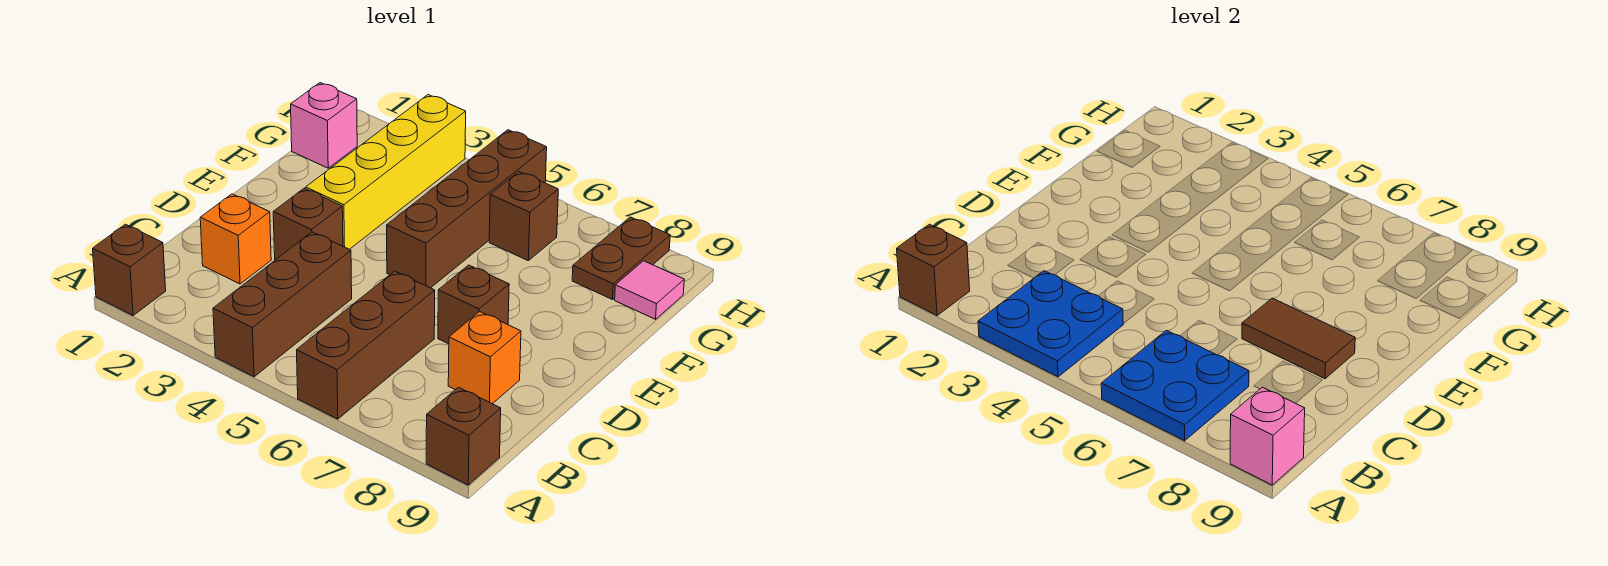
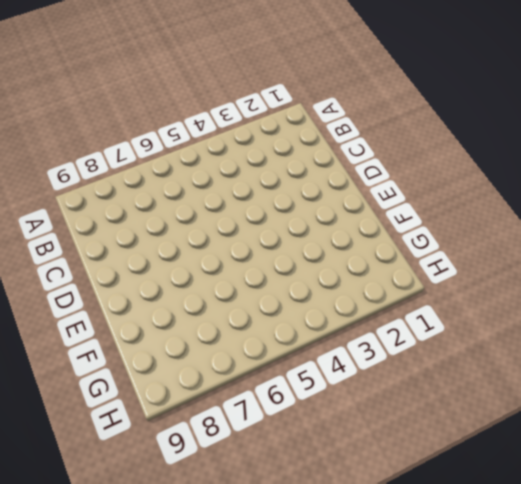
none -> brown brick A1 level 1
none -> brown brick A4:C4 level 1
none -> brown brick A6:C6 level 1

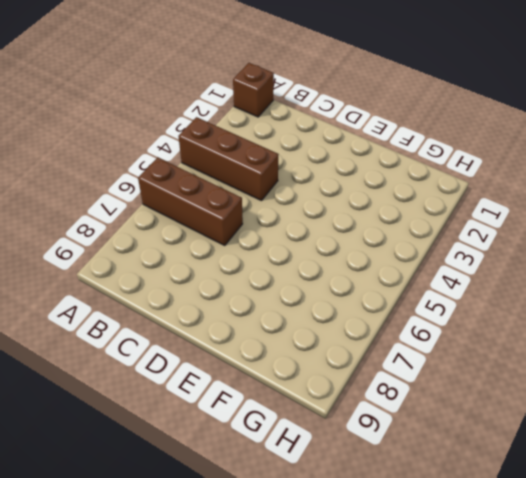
none -> brown brick A9 level 1
none -> orange brick C2 level 1
none -> orange brick C8 level 1

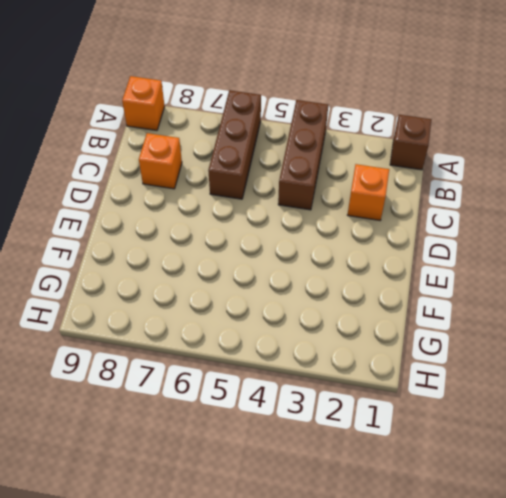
orange brick A9 level 1 -> brown brick A9 level 1
none -> brown brick D3 level 1
none -> brown brick D7 level 1
none -> yellow brick E3:H3 level 1

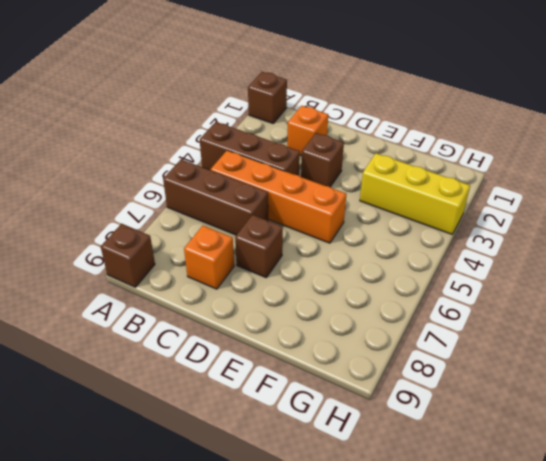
orange brick B5:E5 level 1 -> brown brick E5:H5 level 1
yellow brick F3:H3 level 1 -> yellow brick E3:H3 level 1
none -> pink brick G1 level 1
none -> brown brick G6 level 1
none -> brown plate G8:H8 level 1

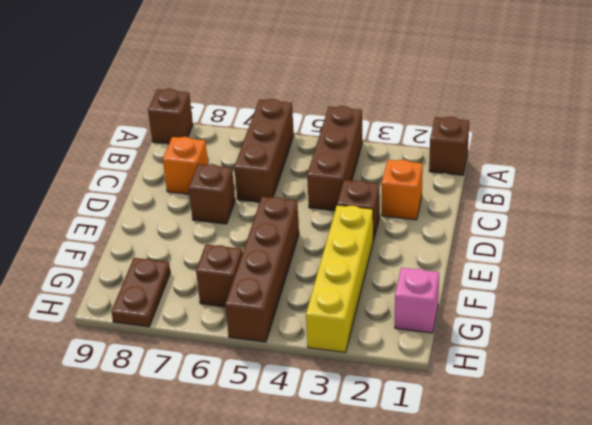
none -> pink tile G9 level 1
none -> brown brick A1 level 2
none -> blue plate A3:B4 level 2

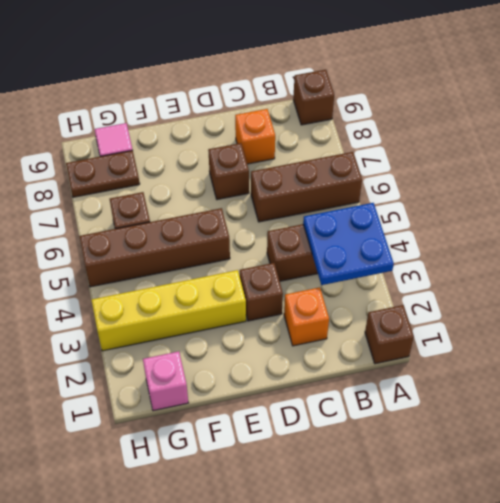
none -> brown brick A1 level 2
none -> blue plate A6:B7 level 2
none -> pink brick A9 level 2

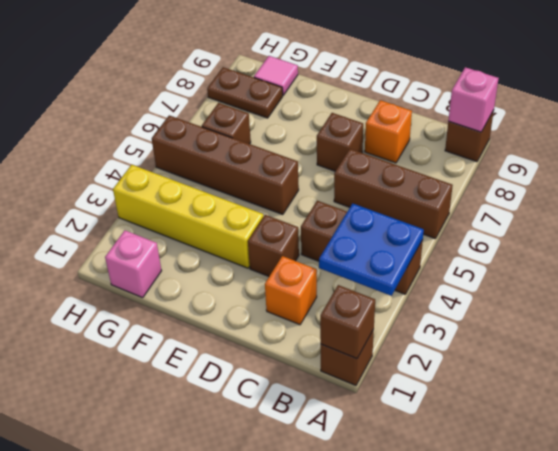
none -> blue plate A6:B7 level 2
none -> brown tile D7:D8 level 2

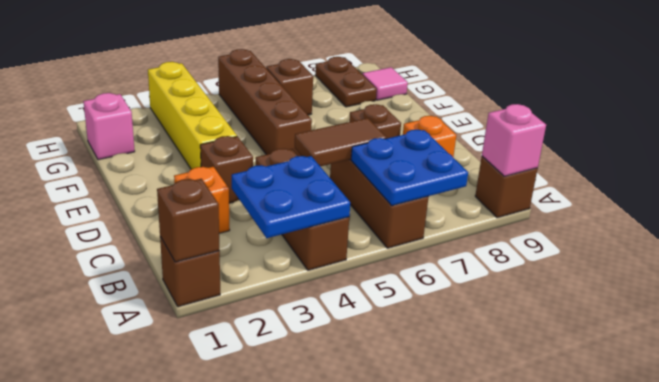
brown tile C5:C6 level 2 -> brown tile D7:D8 level 2

